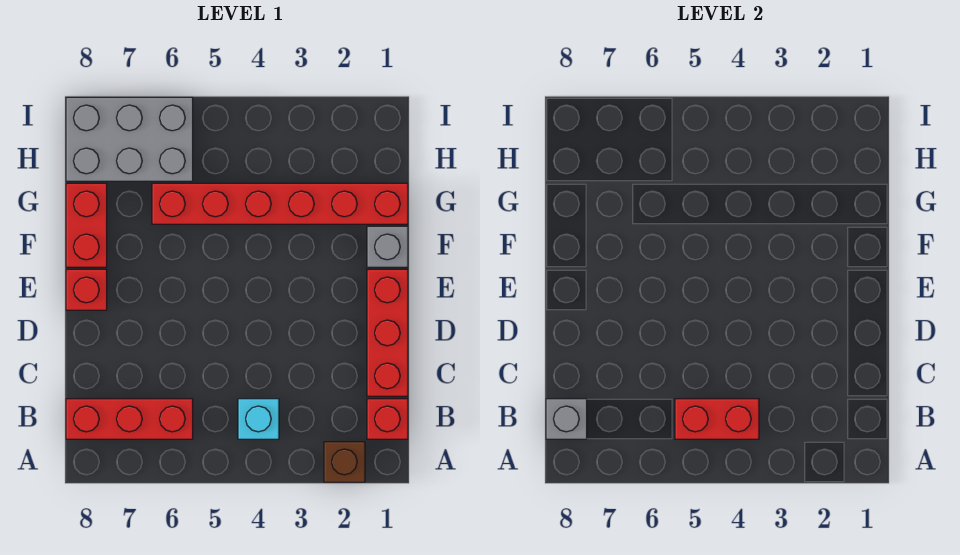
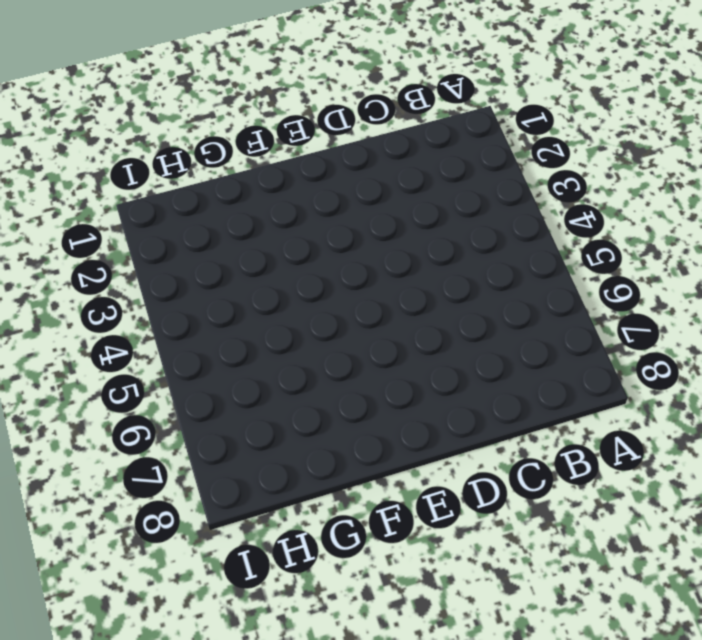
none -> brown brick A2 level 1
none -> red brick B1 level 1
none -> cyan brick B4 level 1

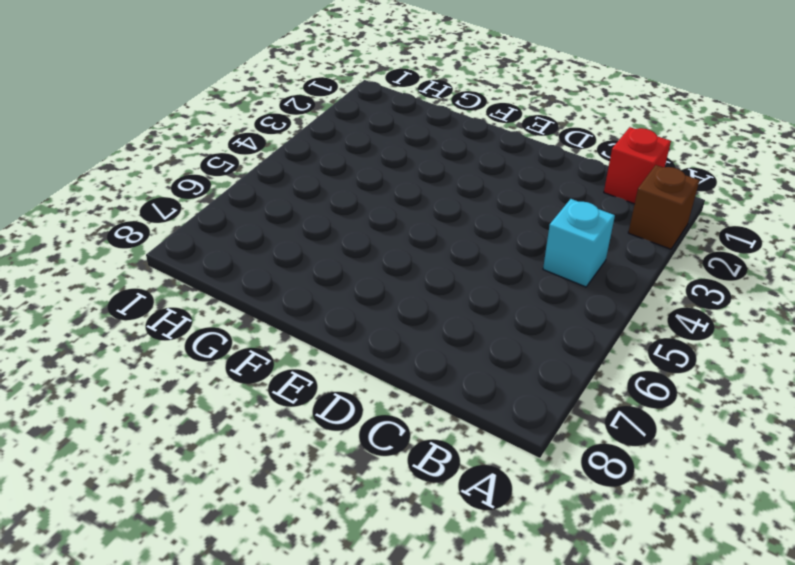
none -> red brick B6:B8 level 1
none -> red brick C1:E1 level 1
none -> red brick E8 level 1

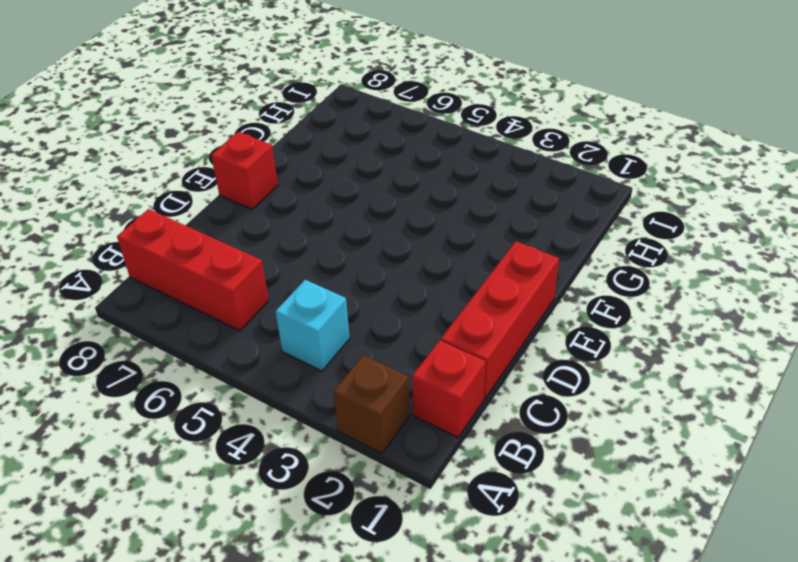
none -> grey brick F1 level 1
none -> red brick F8:G8 level 1
none -> red brick G1:G6 level 1

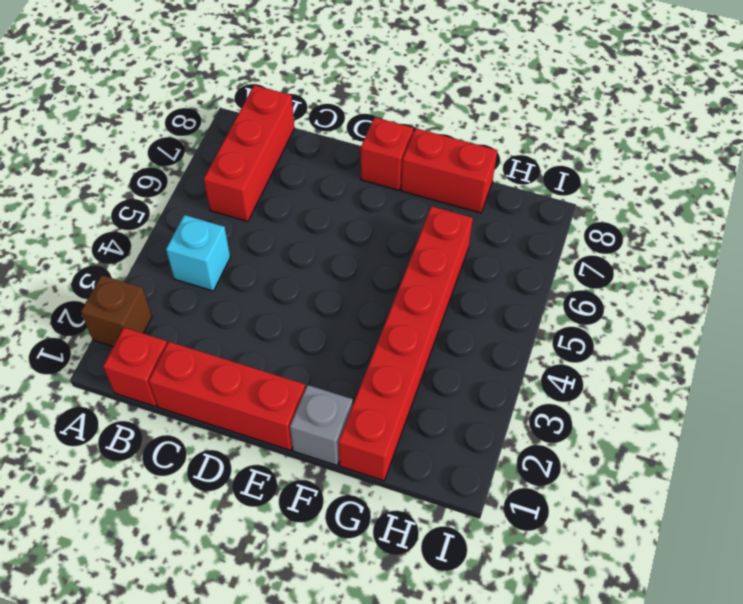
none -> grey brick H6:I8 level 1
none -> red brick B4:B5 level 2
none -> grey brick B8 level 2

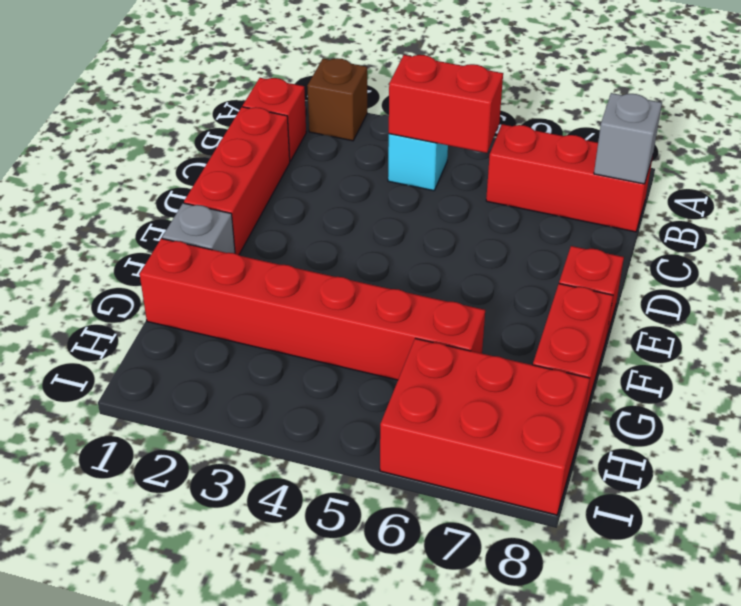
red brick H6:I8 level 1 -> grey brick H6:I8 level 1

